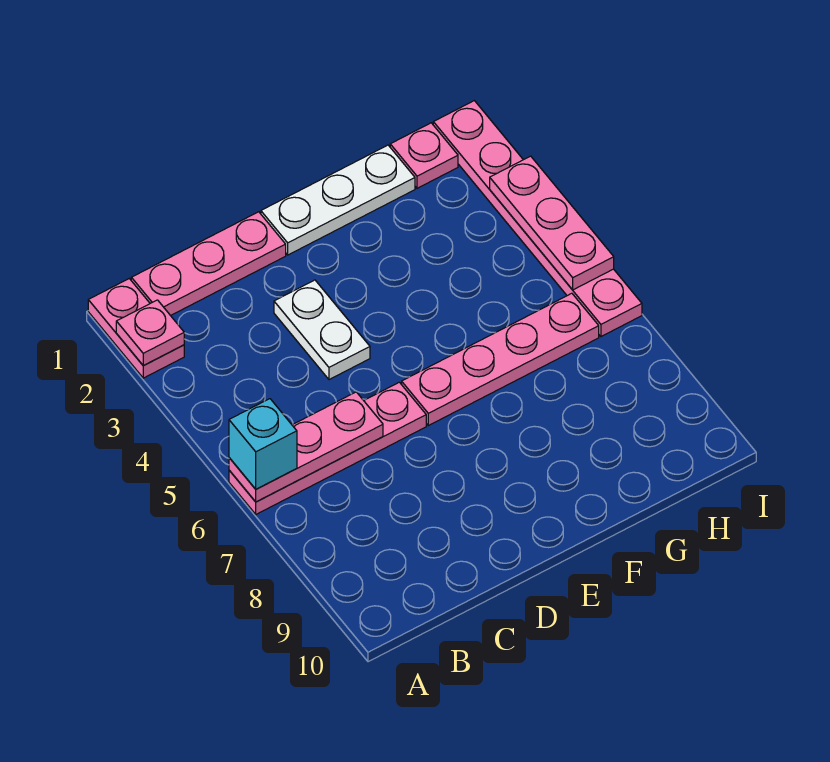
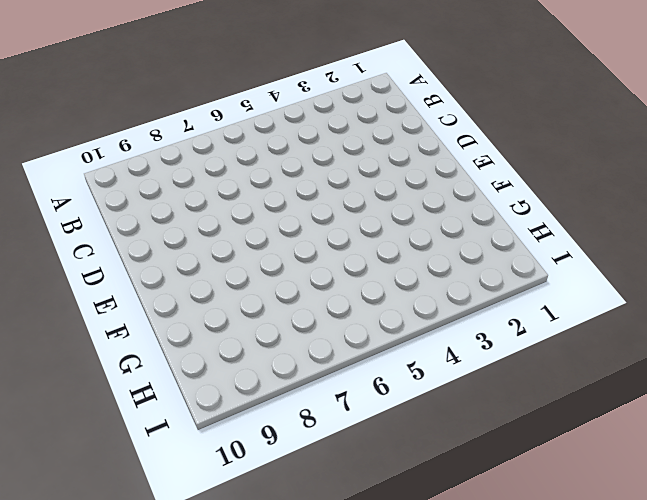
none -> pink plate A1:A2 level 1
none -> pink plate A6:D6 level 1
none -> pink plate B1:D1 level 1

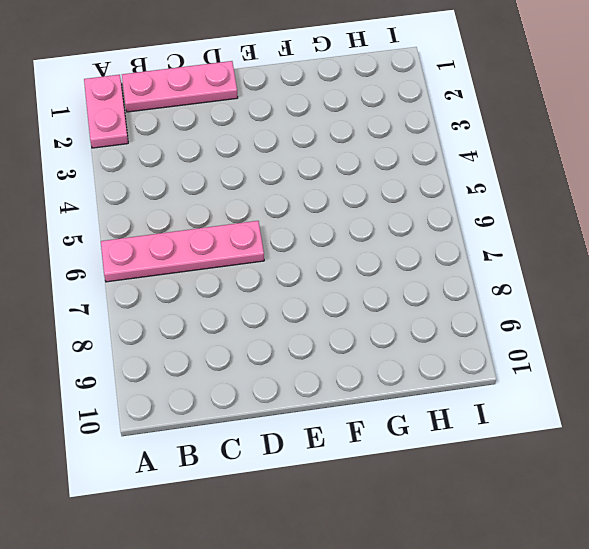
none -> white plate D3:D4 level 1
none -> white plate E1:G1 level 1
none -> pink plate E6:H6 level 1

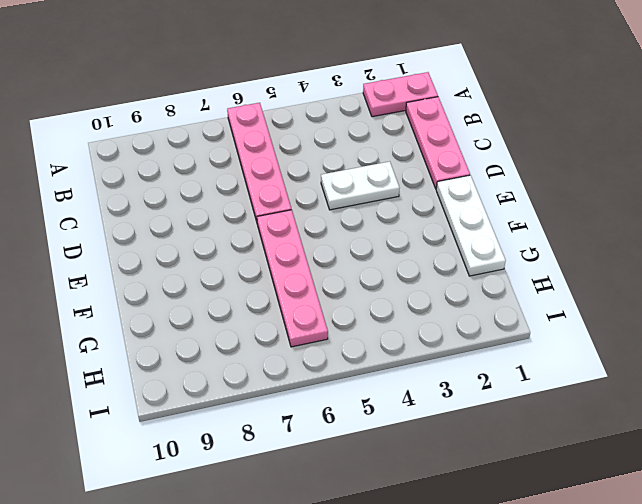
none -> pink plate H1 level 1
none -> pink plate I1:I6 level 1
none -> pink plate A2 level 2

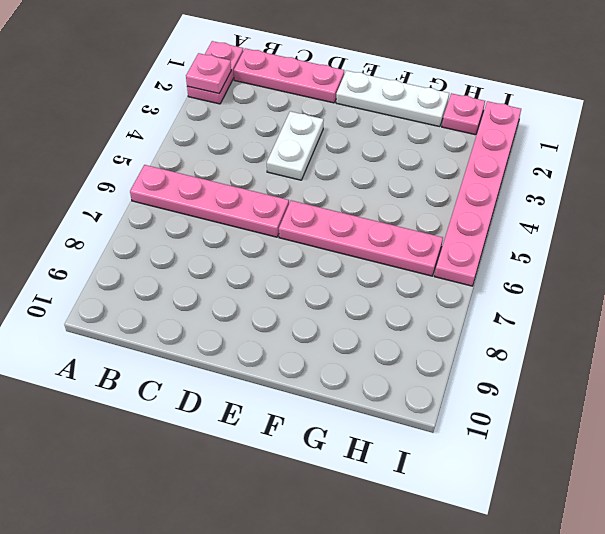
none -> pink plate A6:C6 level 2
none -> pink plate I3:I5 level 2
none -> cyan brick A6 level 3

